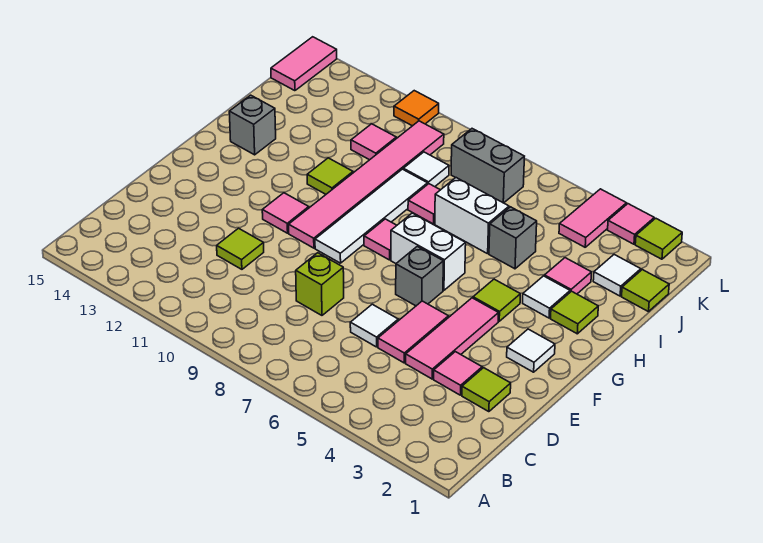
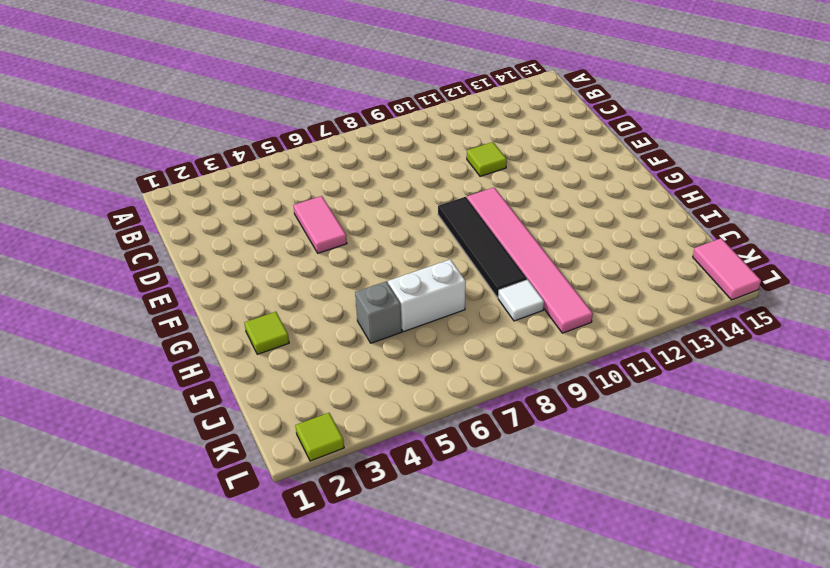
black tile F9:I9 level 1 -> white tile F9:I9 level 1
none -> lime tile D2 level 1
none -> pink tile D3 level 1
none -> pink tile D4:F4 level 1
none -> white tile D6 level 1

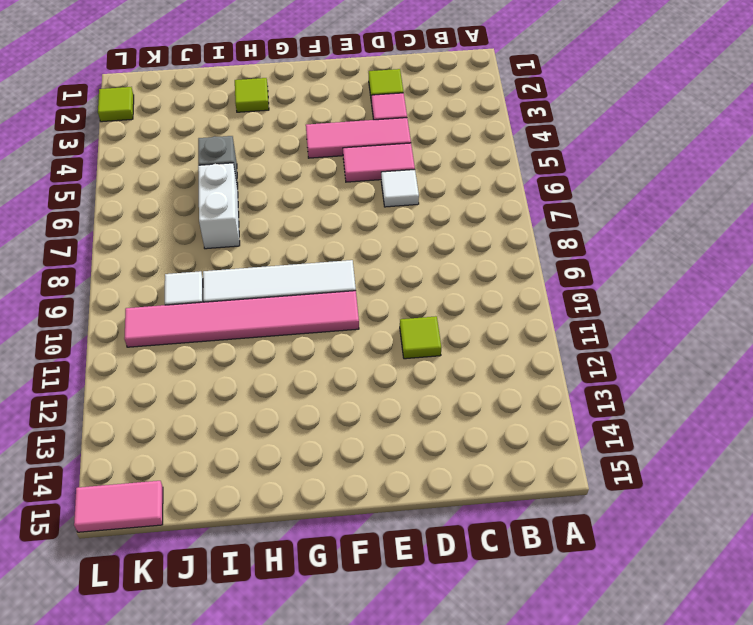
none -> lime brick D8 level 1
none -> white tile F2 level 1
none -> grey brick F6 level 1
none -> pink tile F11 level 1

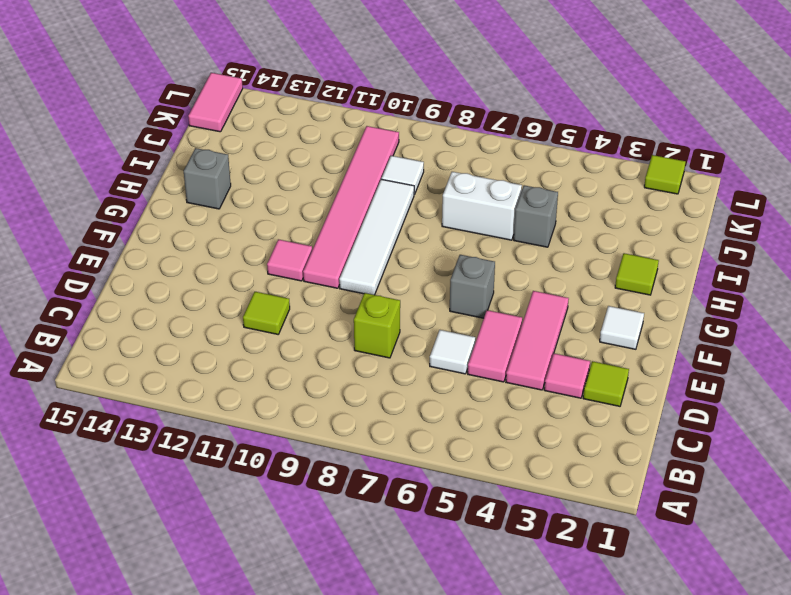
none -> lime tile G4 level 1
none -> white brick G6:G7 level 1
none -> pink tile G8 level 1
none -> white tile H3 level 1

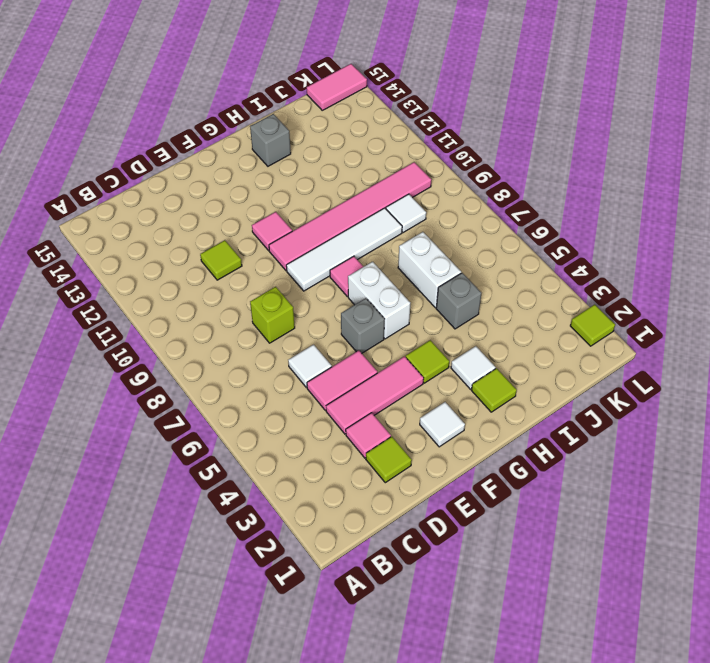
none -> lime tile H11 level 1
none -> pink tile I3 level 1
none -> pink tile I8 level 1
none -> lime tile J1 level 1

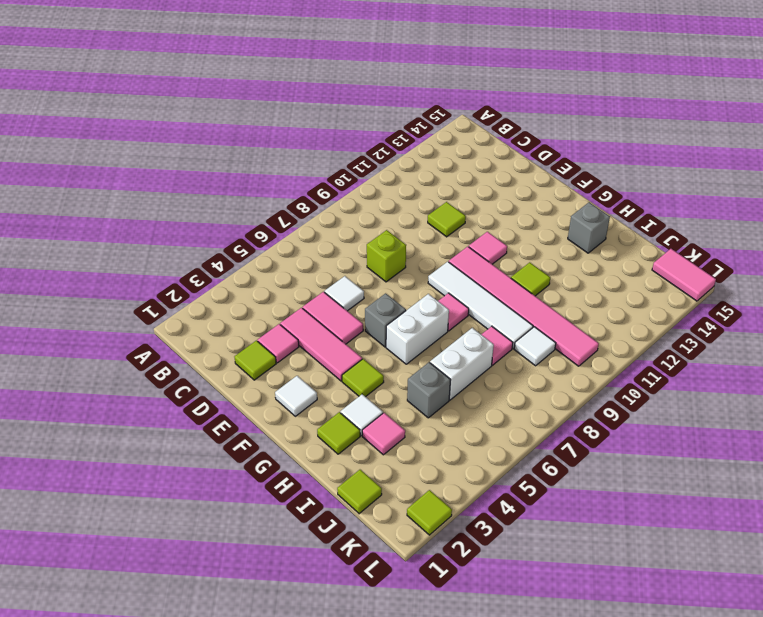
none -> white tile J2 level 1
none -> pink tile J11 level 1
none -> pink tile K4:L4 level 1
none -> grey brick K7:K8 level 1

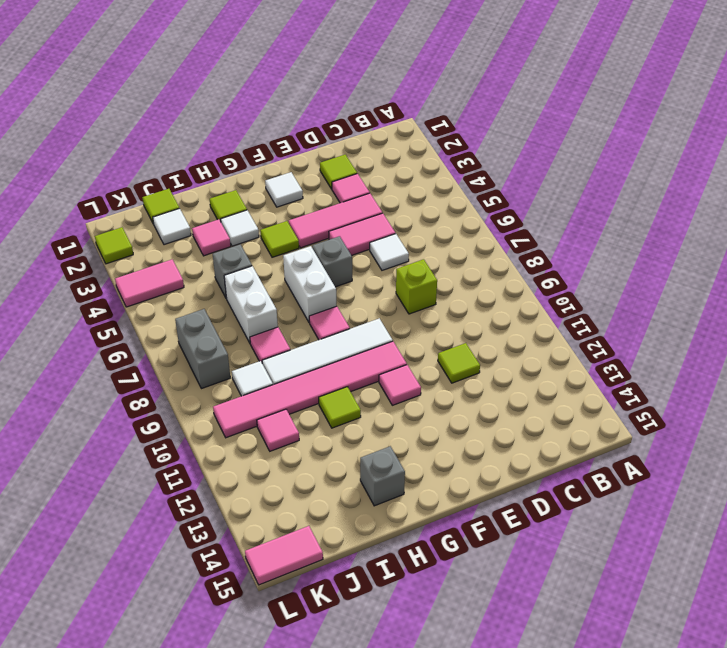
none -> pink tile L3 level 1
none -> orange tile L11 level 1

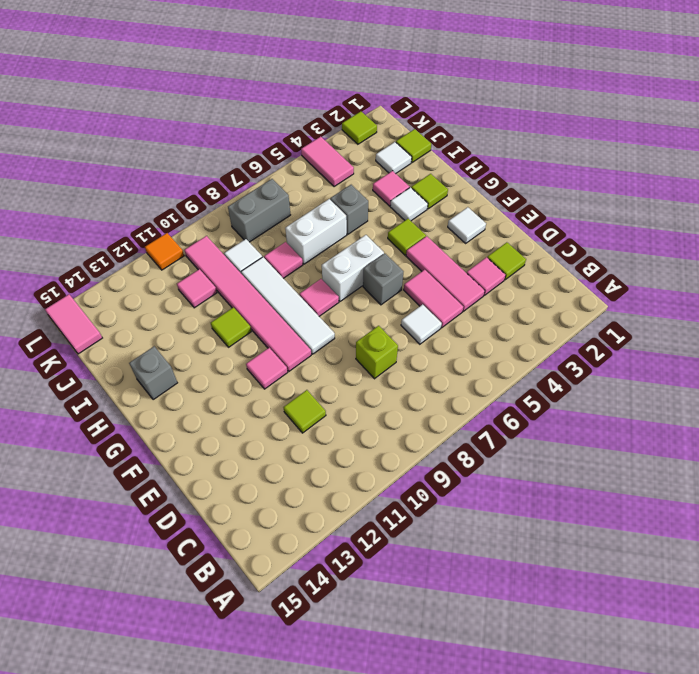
none -> pink tile L3 level 1

